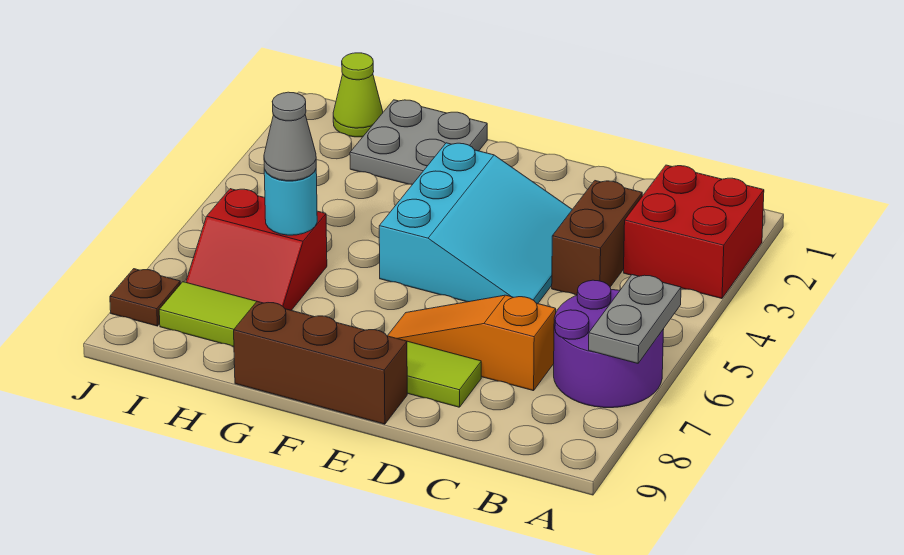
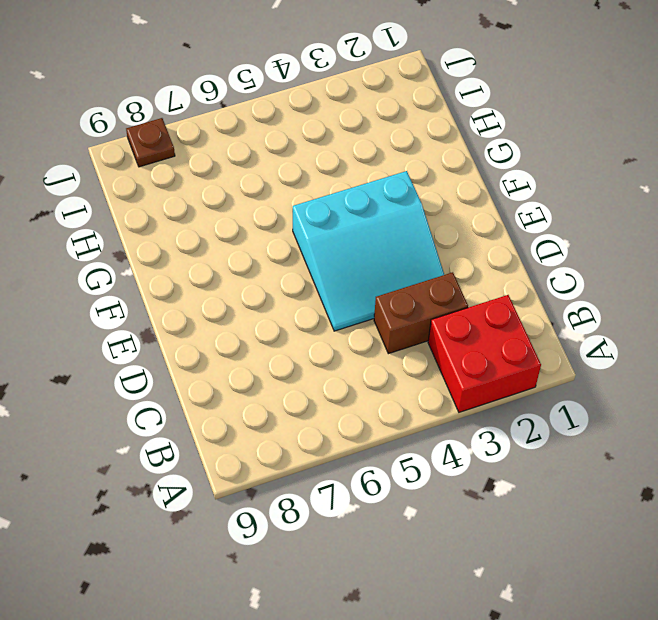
none -> purple round brick A6:B7 level 1
none -> orange slope C7:E7 level 1 top C
none -> lime tile D8:I8 level 1

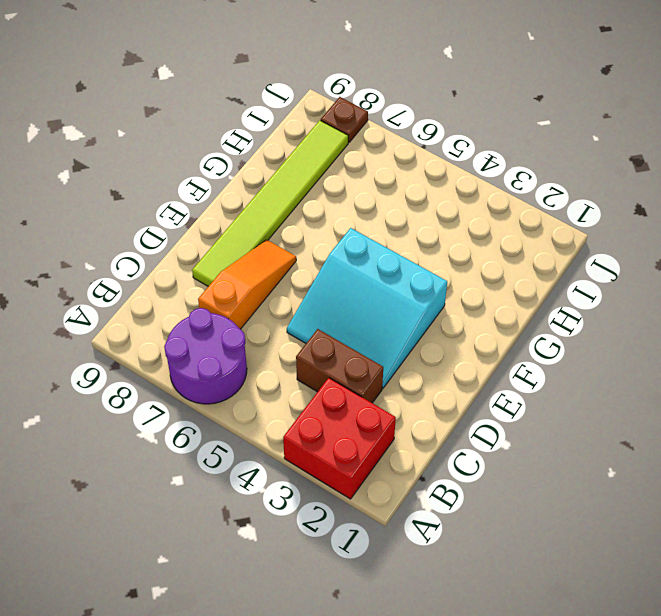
none -> brown brick E9:G9 level 1
none -> grey plate G1:H2 level 1
none -> red slope H6:I7 level 1 top 6

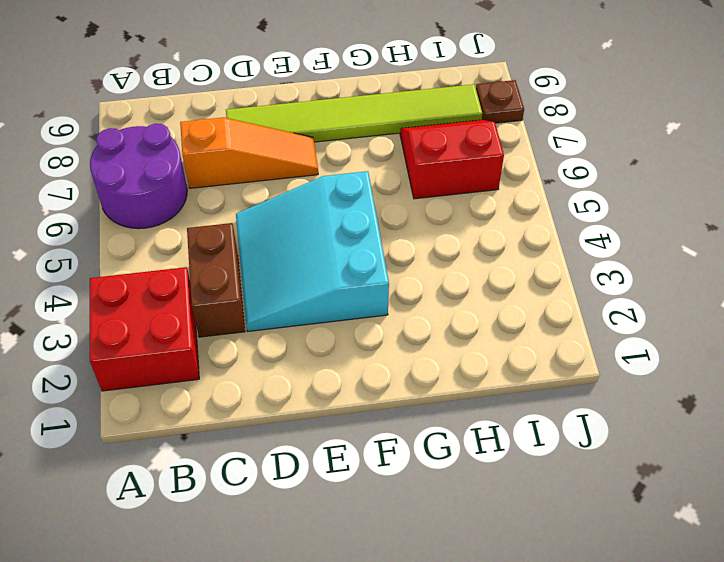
none -> brown brick E9:G9 level 1
none -> grey plate G1:H2 level 1
none -> lime cone I1 level 1

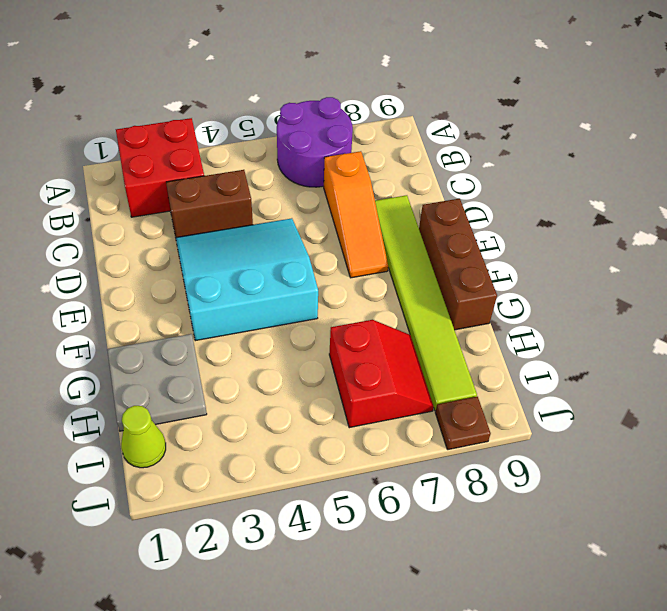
none -> grey plate A6:A7 level 2
none -> cyan round brick H6 level 2
none -> grey cone H6 level 3

